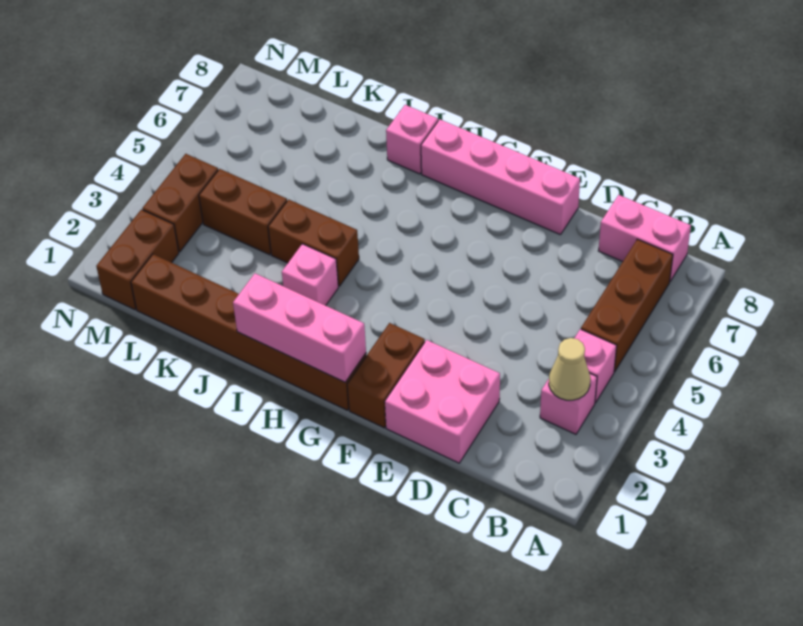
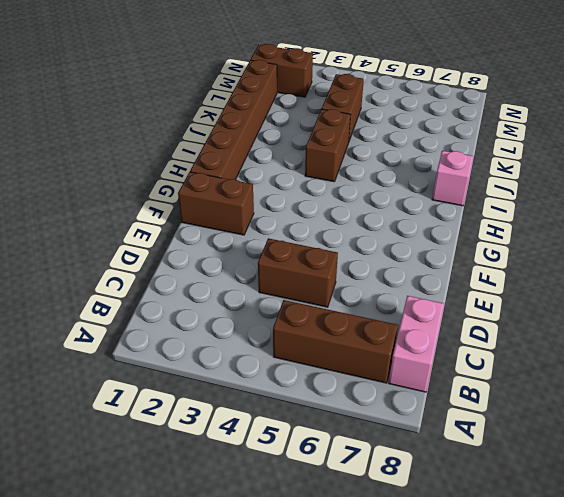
brown brick D4:D5 level 1 -> brown brick M3:M4 level 1
none -> pink brick B3 level 1
none -> pink brick B4 level 1
none -> pink brick D1:E2 level 1

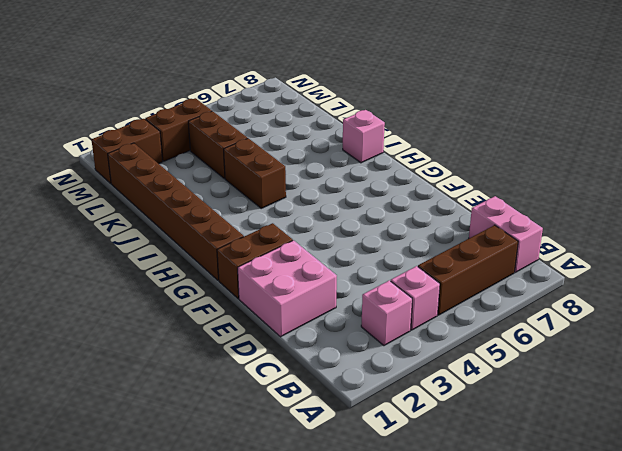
none -> pink brick E8:H8 level 1
none -> pink brick I3 level 1
none -> tan cone B3 level 2

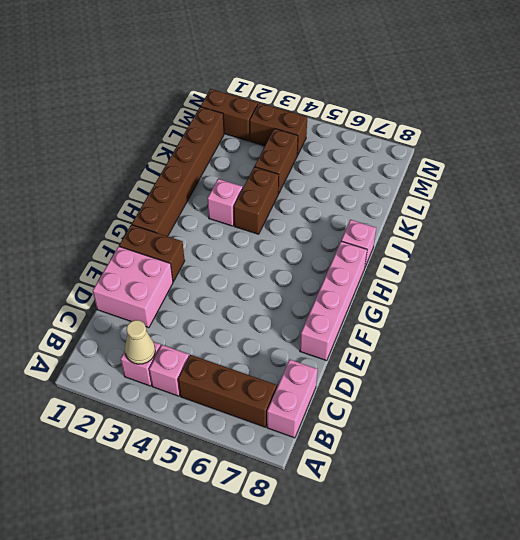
none -> pink brick G1:I1 level 2

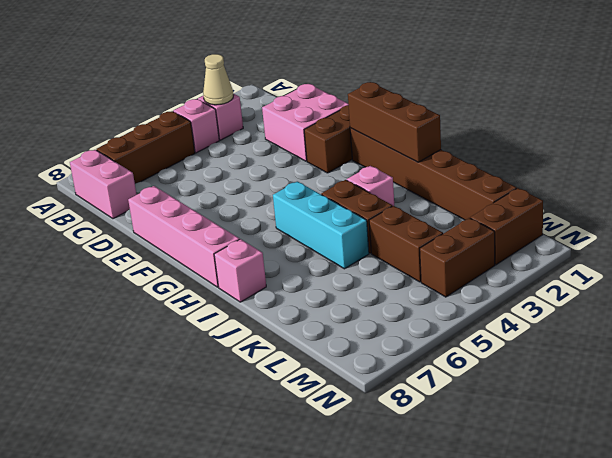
brown brick G1:I1 level 2 -> pink brick G1:I1 level 2
cyan brick H5:J5 level 1 -> none

